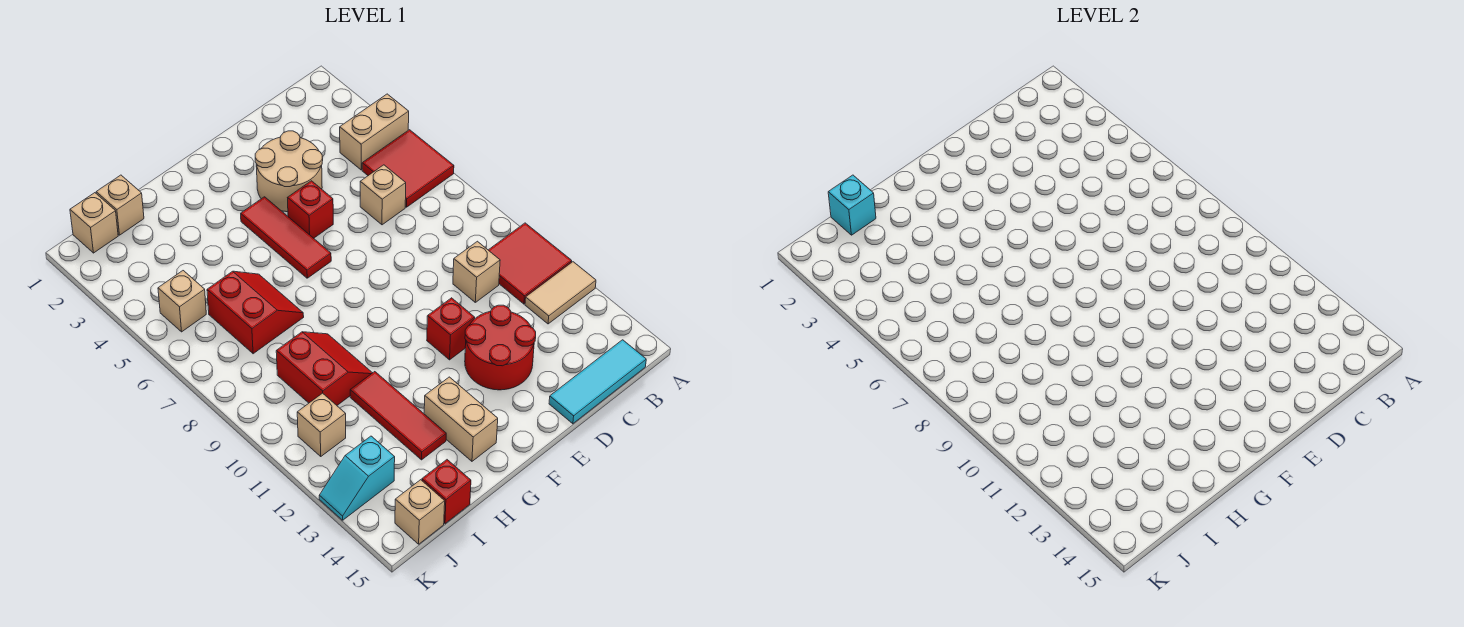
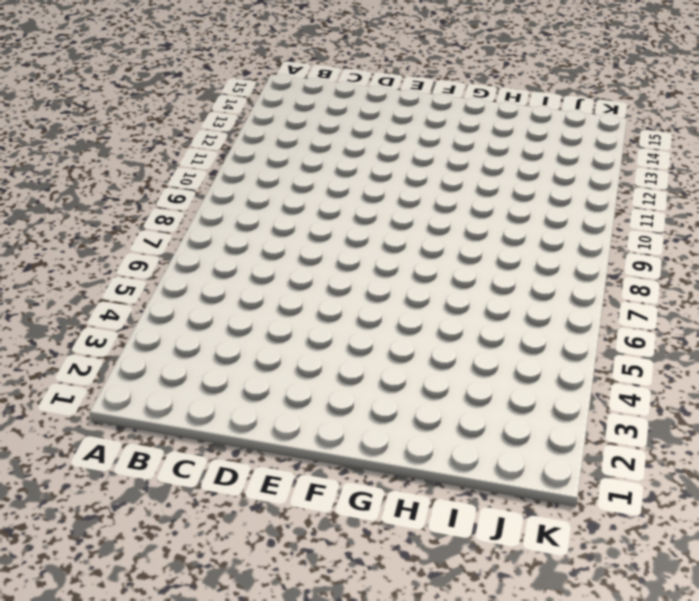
none -> tan brick A4:B4 level 1
none -> red tile A5:B6 level 1
none -> red tile A10:B11 level 1

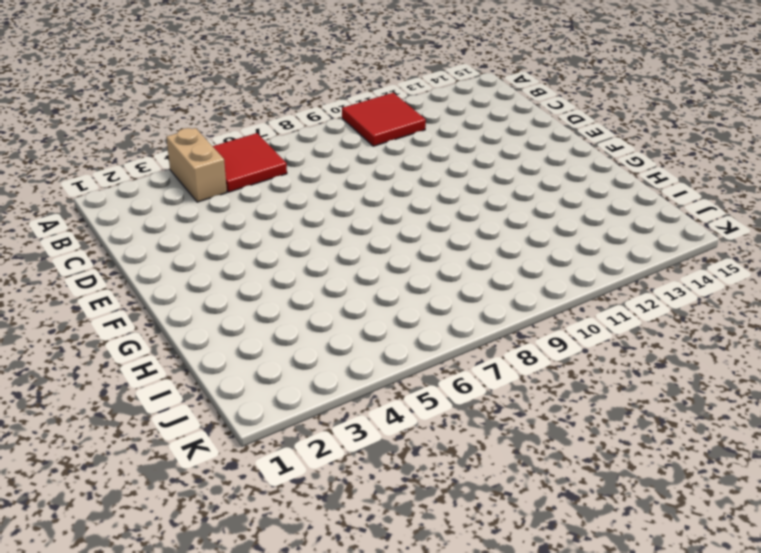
none -> tan tile A12:B12 level 1
none -> cyan tile B15:D15 level 1
none -> tan brick C6 level 1

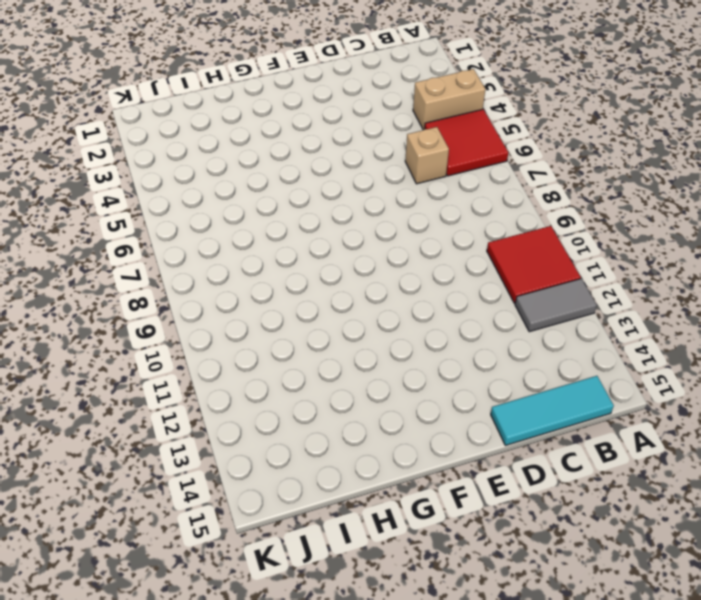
grey tile A12:B12 level 1 -> tan tile A12:B12 level 1
none -> tan brick C10 level 1
none -> tan round brick D3:E4 level 1
none -> red round brick D12:E13 level 1

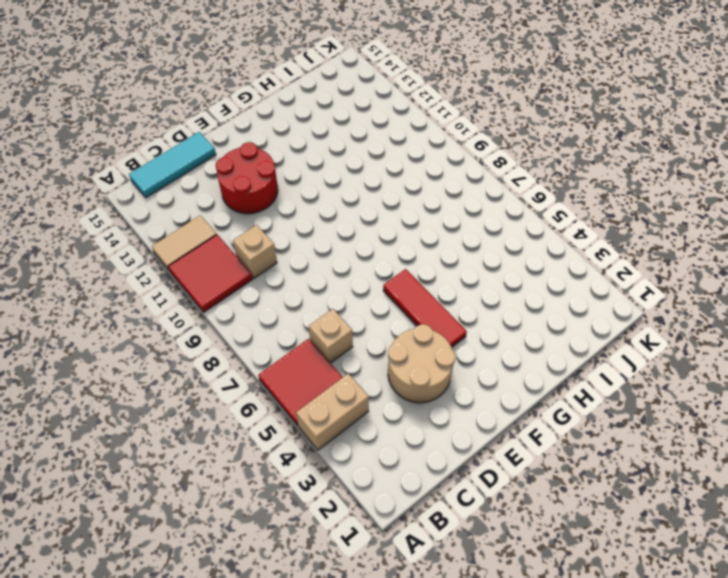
none -> red brick E5 level 1
none -> red brick E11 level 1
none -> tan brick G13:G14 level 1

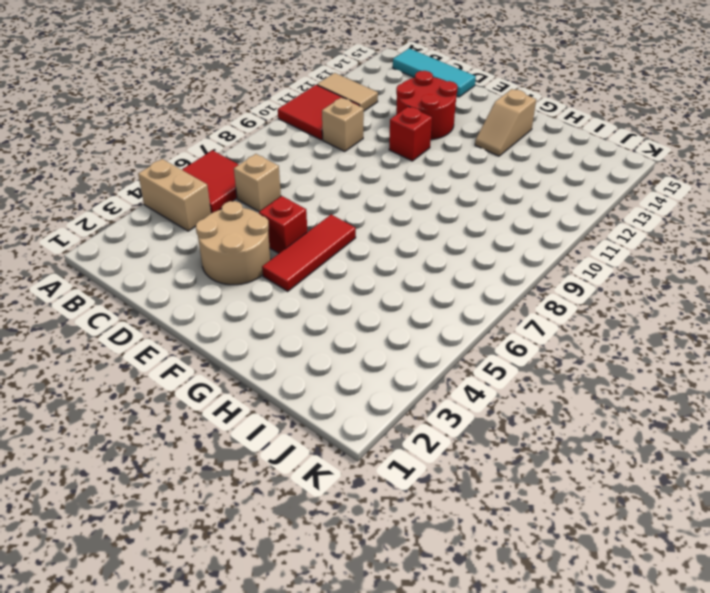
tan slope G13:G14 level 1 top 14 -> tan brick G13:G14 level 1
none -> red slope H6:I7 level 1 top I
none -> red slope H9:I10 level 1 top I
none -> red tile H11:H13 level 1

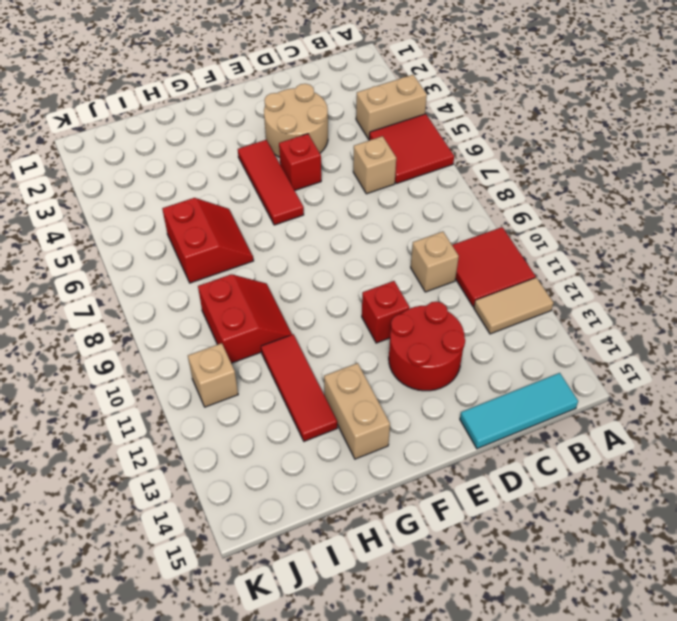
none -> tan brick I1 level 1
none -> red brick I15 level 1
none -> tan brick J1 level 1

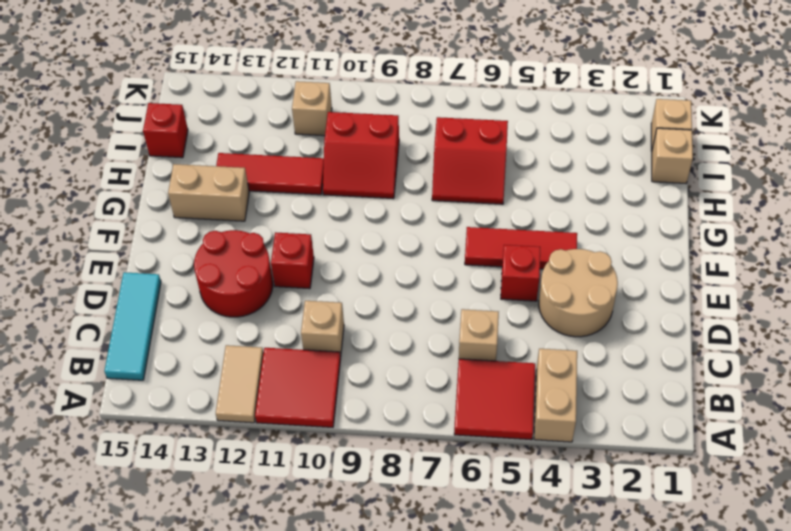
none -> tan brick J5 level 1
none -> cyan slope J13:K13 level 1 top J
none -> tan brick J15 level 1

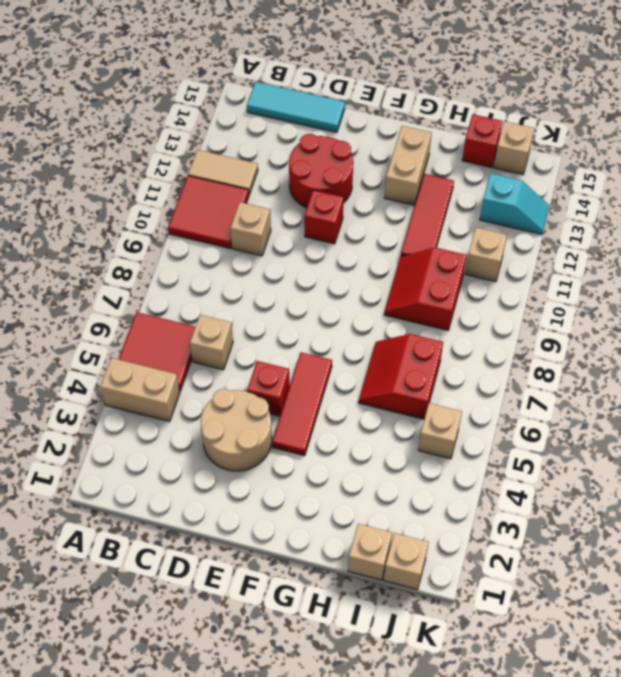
none -> cyan brick I1 level 2

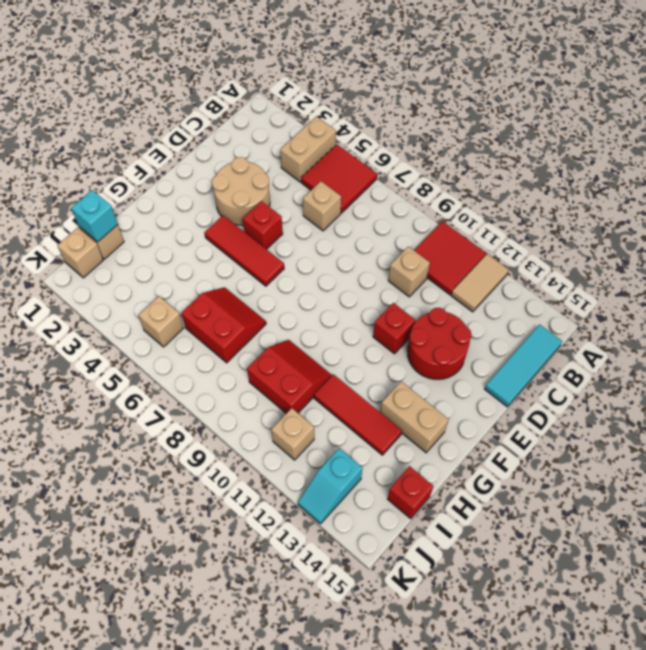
none -> tan brick J15 level 1

